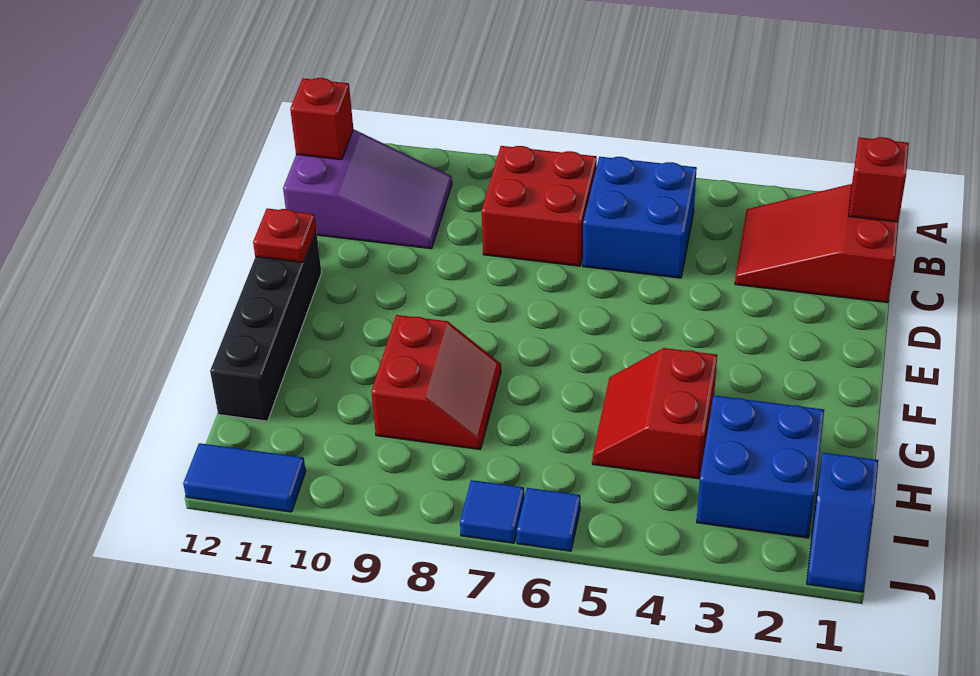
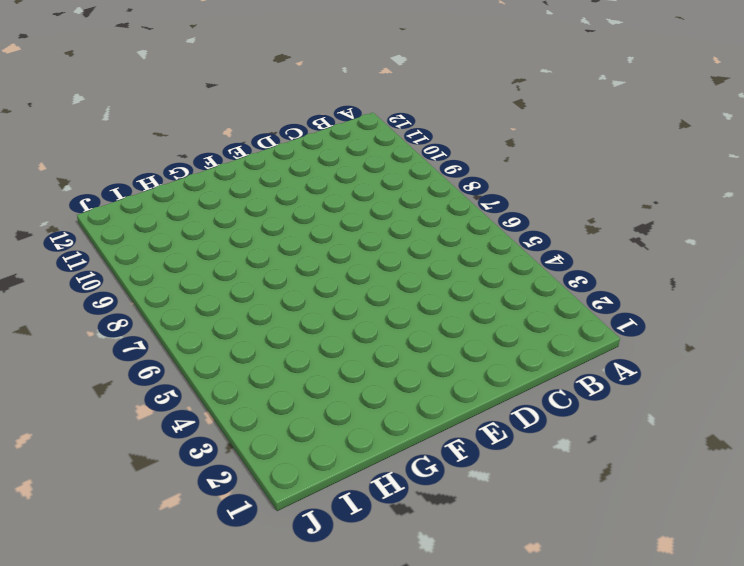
none -> red slope B1:C3 level 1 top 1
none -> blue brick B5:C6 level 1
none -> red brick B7:C8 level 1

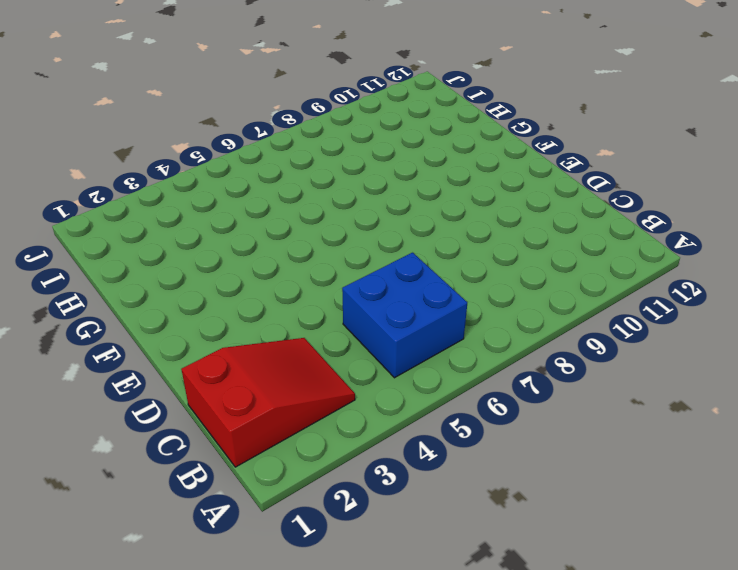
none -> red brick B7:C8 level 1
none -> purple slope B10:C12 level 1 top 12
none -> black brick E12:H12 level 1

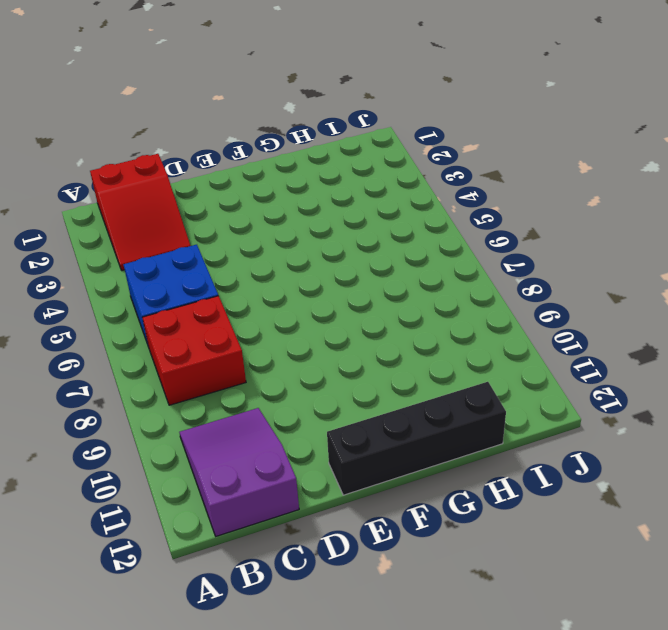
none -> red slope G4:H5 level 1 top 4
none -> red slope G8:H9 level 1 top 9
none -> blue brick H2:I3 level 1

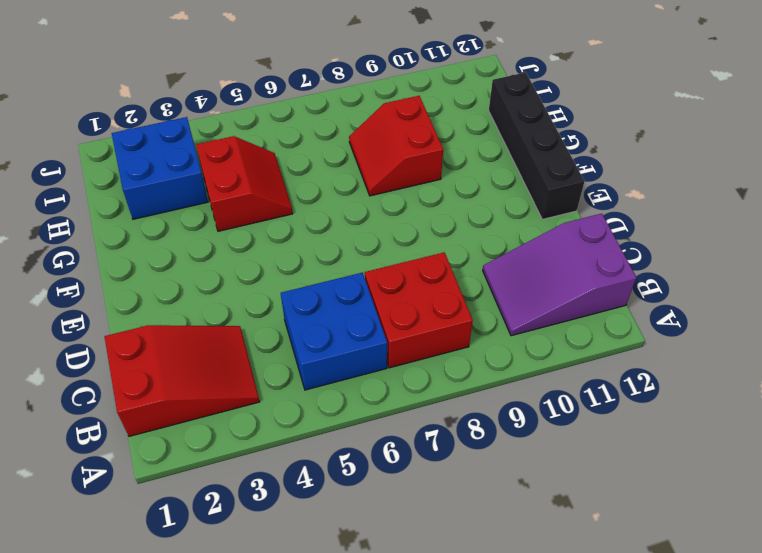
none -> blue slope I1:J1 level 1 top I
none -> blue tile J6 level 1
none -> blue tile J7 level 1

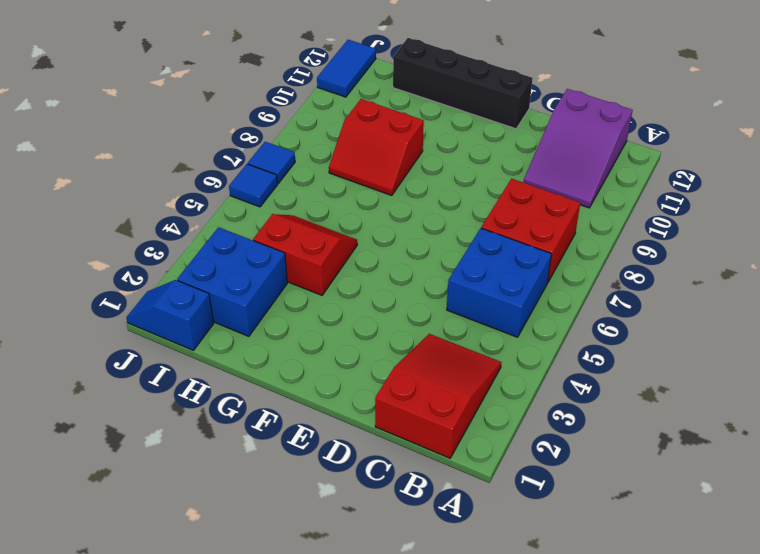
none -> red brick B1 level 2
none -> red brick B12 level 2
none -> red plate E12 level 2

